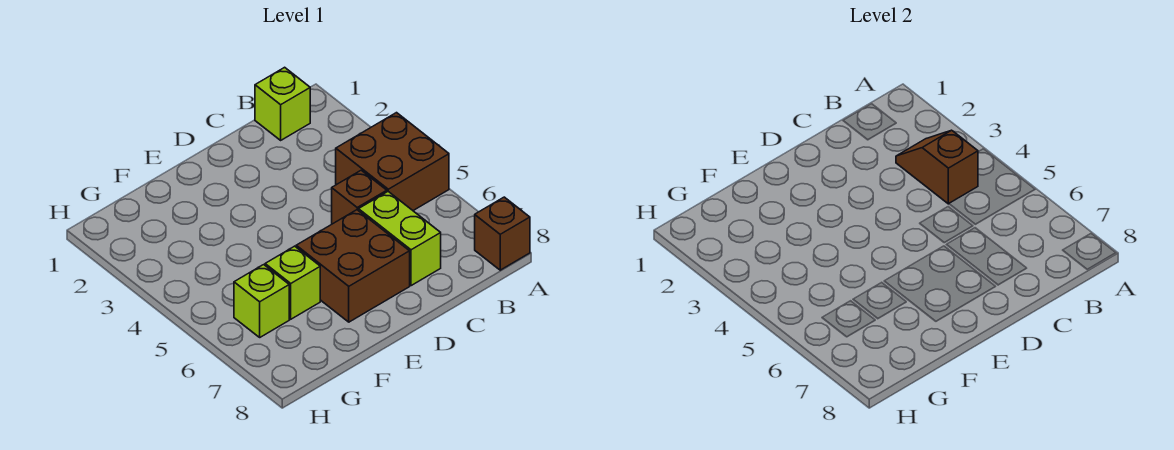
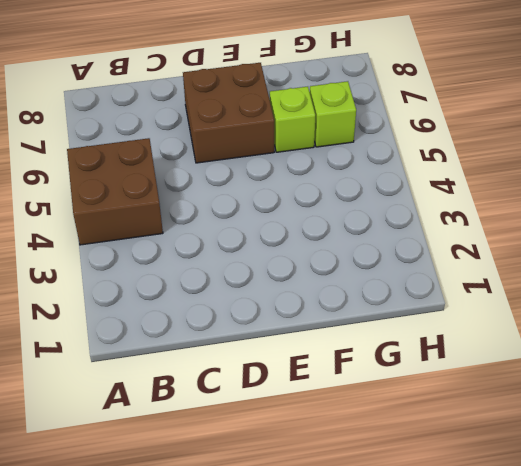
none -> brown brick A8 level 1
none -> lime brick B1 level 1

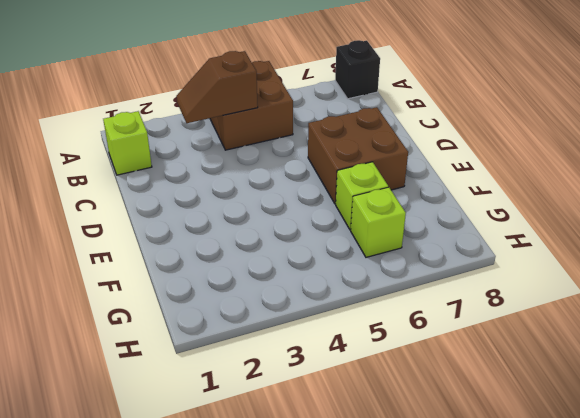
black brick A8 level 1 -> brown brick A8 level 1
none -> brown brick C5 level 1
none -> lime brick C6:C7 level 1

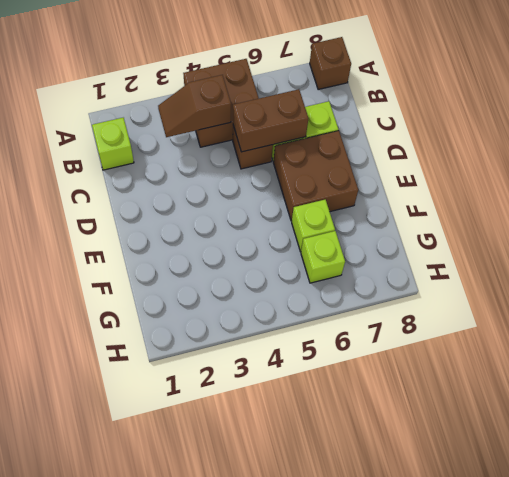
brown brick C5:C6 level 2 -> none

